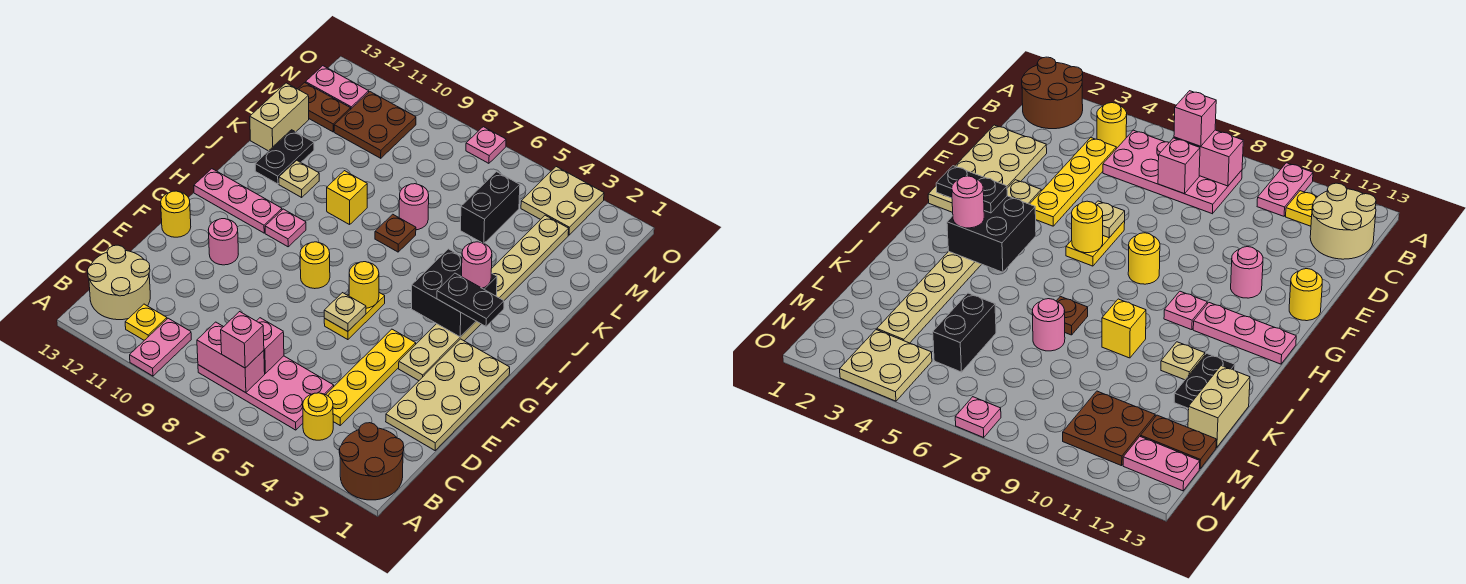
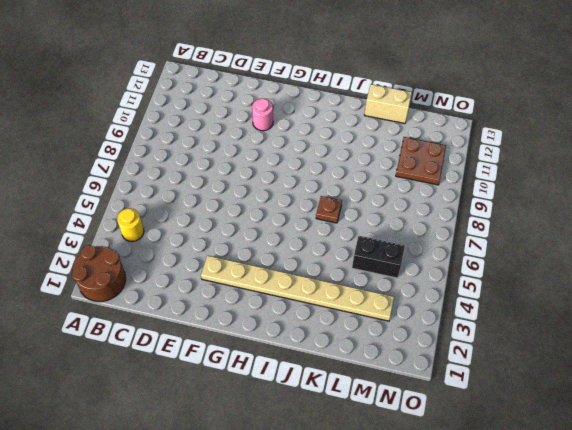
none -> pink plate A10:B10 level 1
none -> pink plate B5:C8 level 1
none -> yellow plate B11 level 1
none -> tan round brick B12:C13 level 1

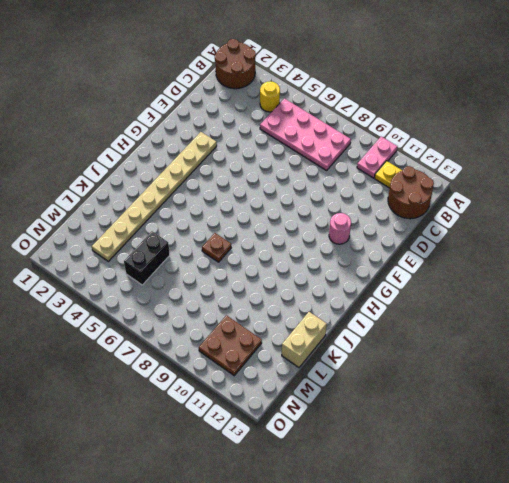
brown round brick B12:C13 level 1 -> tan round brick B12:C13 level 1
none -> yellow plate C4:F4 level 1
none -> tan plate D1:G2 level 1
none -> yellow plate F6:G6 level 1
none -> yellow round brick F13 level 1

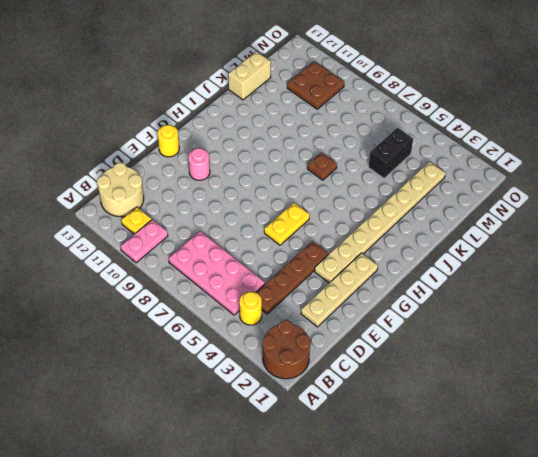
brown plate C4:F4 level 1 -> yellow plate C4:F4 level 1
tan plate D2:G2 level 1 -> tan plate D1:G2 level 1
none -> yellow round brick G8 level 1
none -> pink plate H10 level 1
none -> pink plate H11:H13 level 1
none -> yellow brick J9 level 1

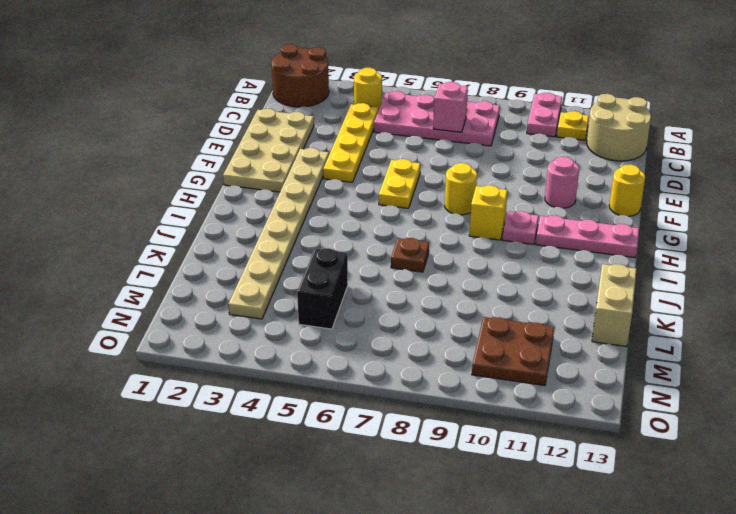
yellow brick H9 level 1 -> yellow brick J9 level 1
none -> tan plate J11 level 1
none -> black plate J12:K12 level 1
none -> pink round brick K7 level 1
none -> brown plate M12:M13 level 1

